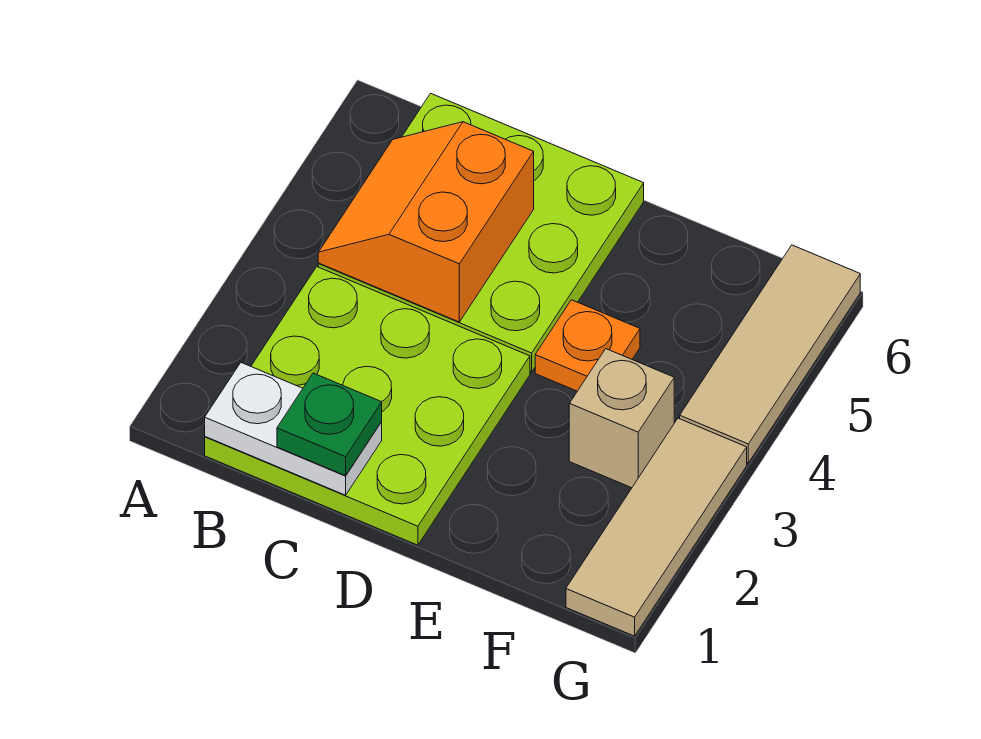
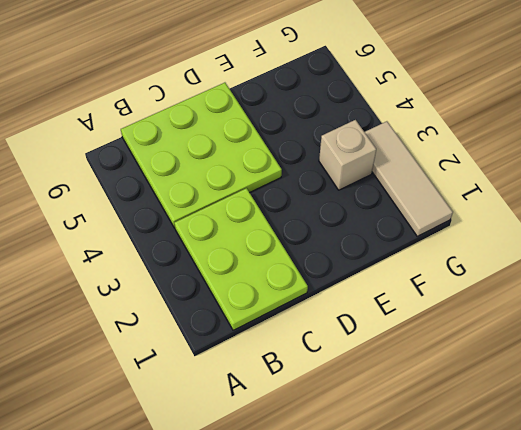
lime plate B1:C3 level 1 -> lime plate B1:D3 level 1
none -> orange plate E4 level 1
none -> tan tile G4:G6 level 1

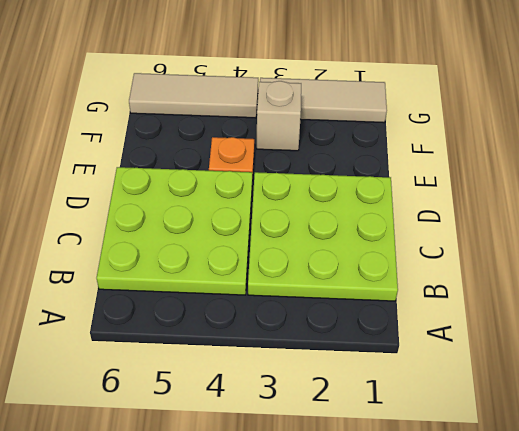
none -> white plate B1:C1 level 2
none -> orange slope B4:C5 level 2 top C

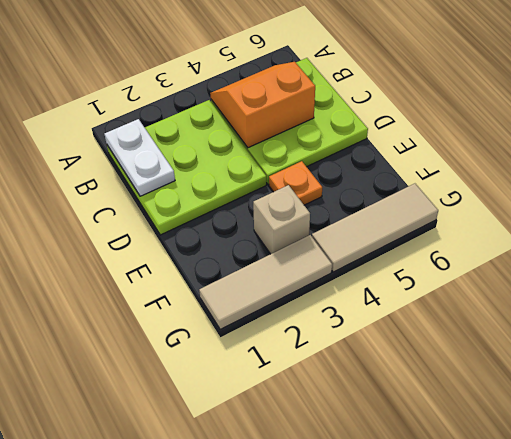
none -> green plate C1 level 3

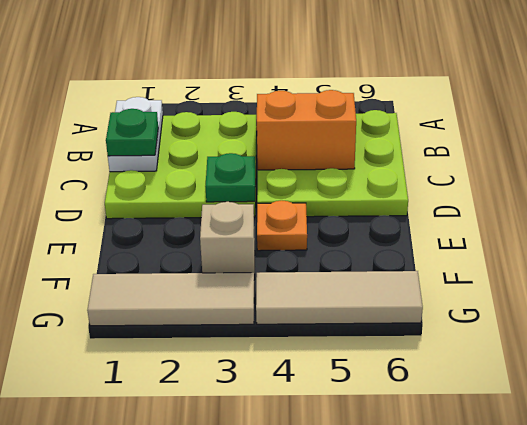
green plate D3 level 2 -> none

